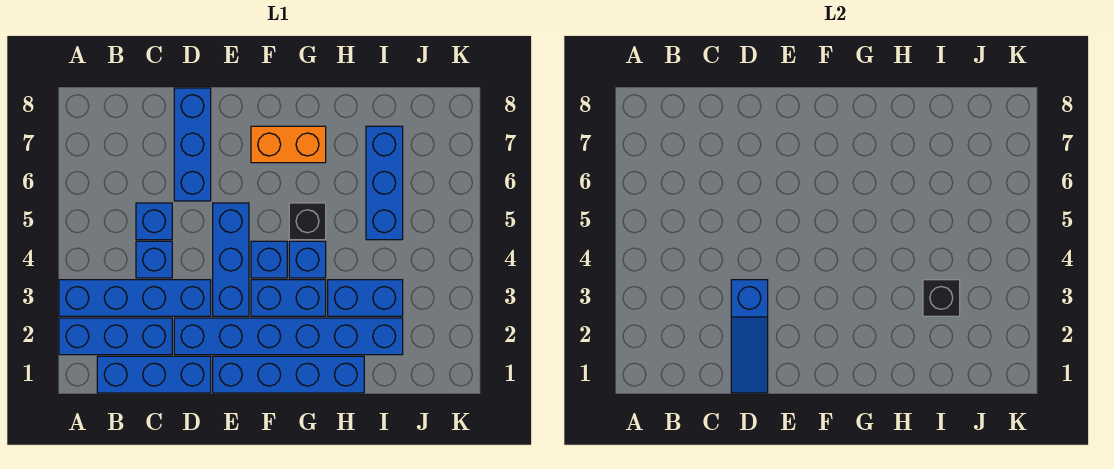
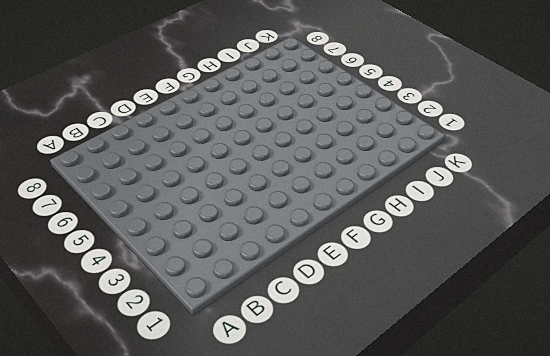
none -> blue brick A2:C2 level 1
none -> blue brick A3:D3 level 1
none -> blue brick B1:D1 level 1

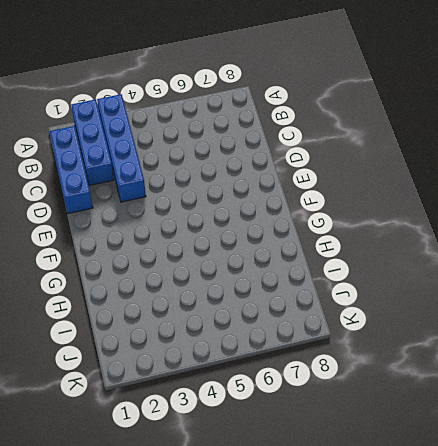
none -> blue brick C4 level 1
none -> blue brick C5 level 1
none -> blue brick D2:I2 level 1

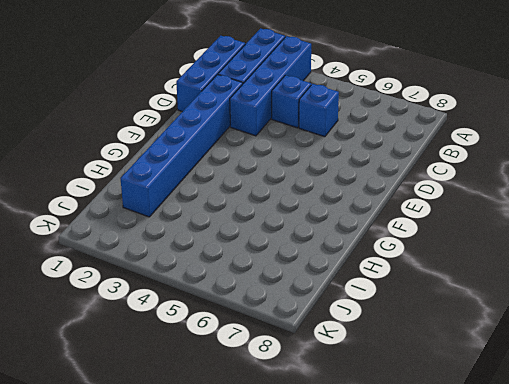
none -> blue brick D6:D8 level 1
none -> blue brick E1:H1 level 1
none -> blue brick E3:E5 level 1

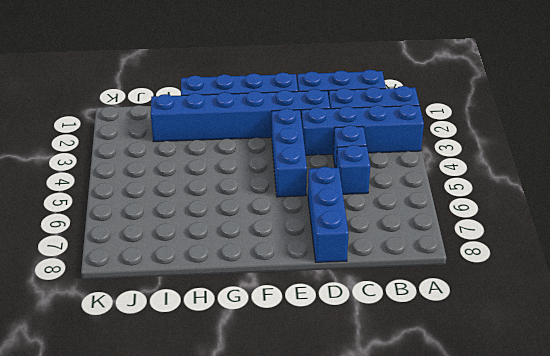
none -> blue brick F3:G3 level 1
none -> blue brick F4 level 1
none -> orange brick F7:G7 level 1

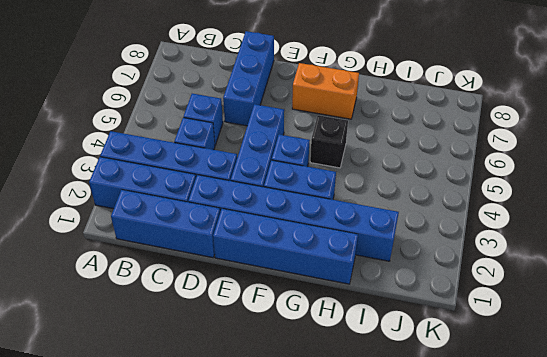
none -> blue brick G4 level 1
none -> blue brick H3:I3 level 1
none -> blue brick I5:I7 level 1

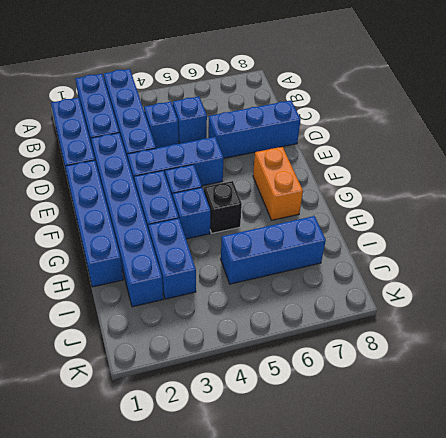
none -> blue slope D1:D3 level 2 top 3
none -> black brick I3 level 2

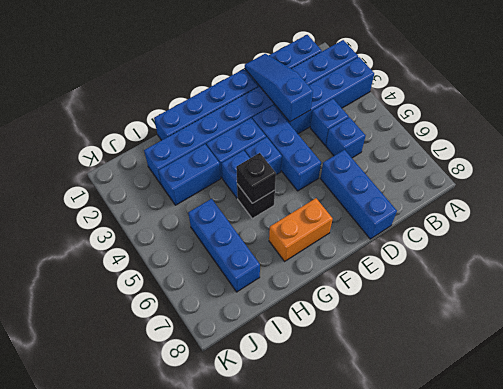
black brick G5 level 2 -> black brick I3 level 2

